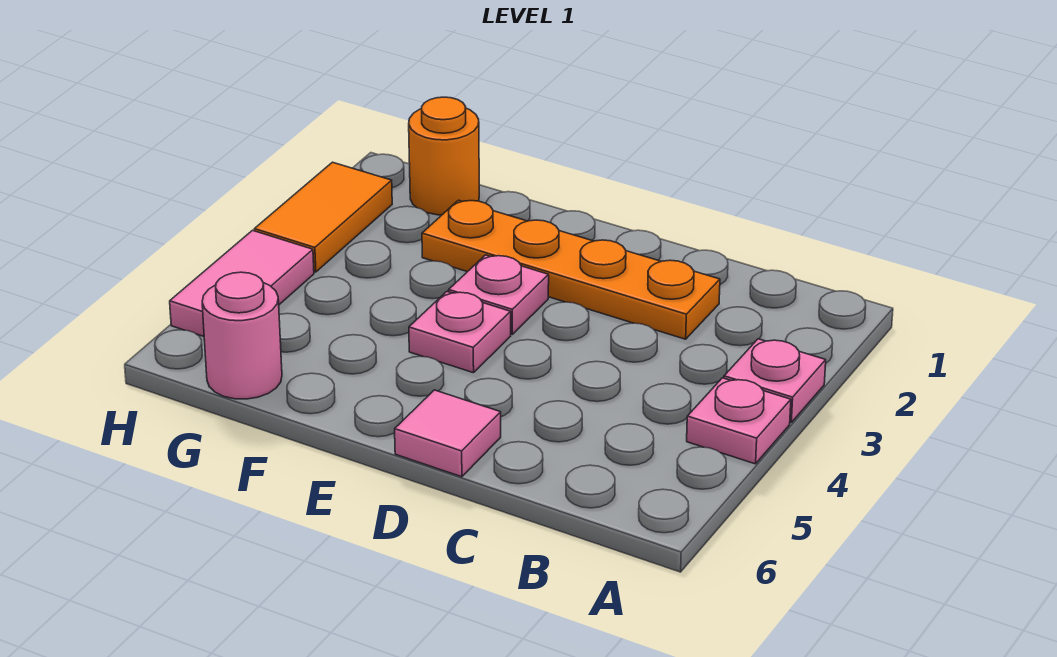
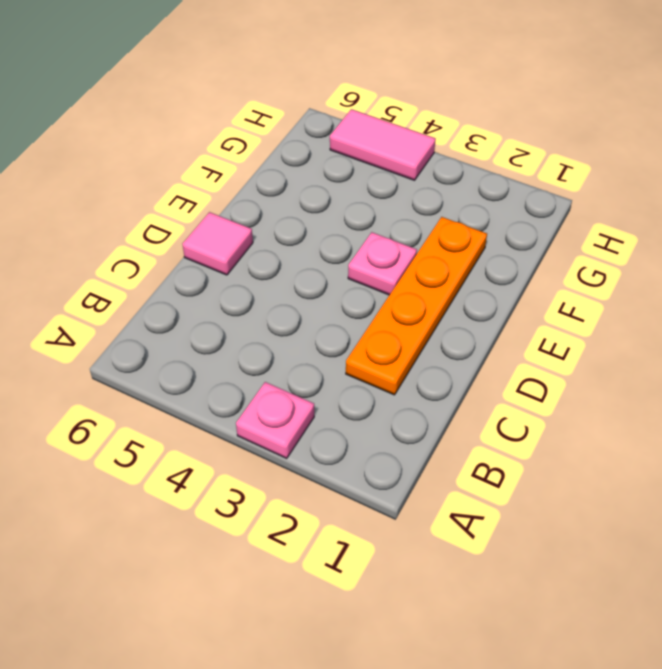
none -> pink plate A4 level 1
none -> pink plate E4 level 1

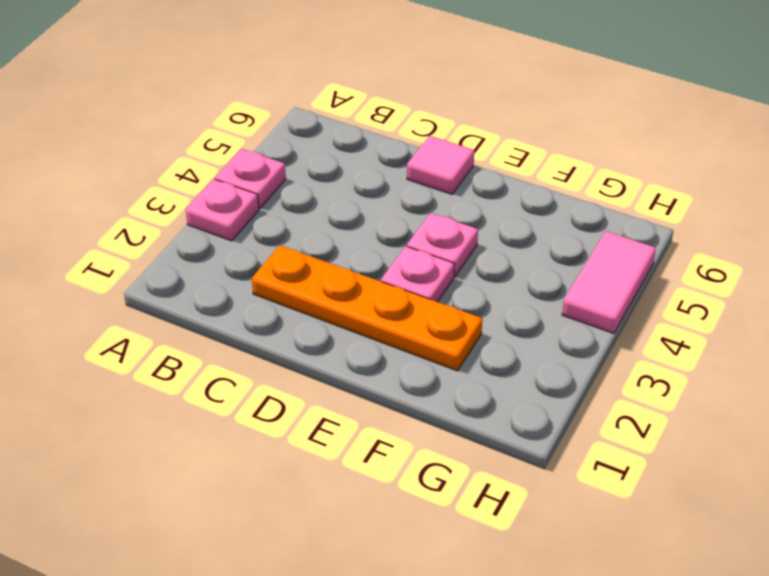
none -> orange round brick G1 level 1
none -> pink round brick G6 level 1

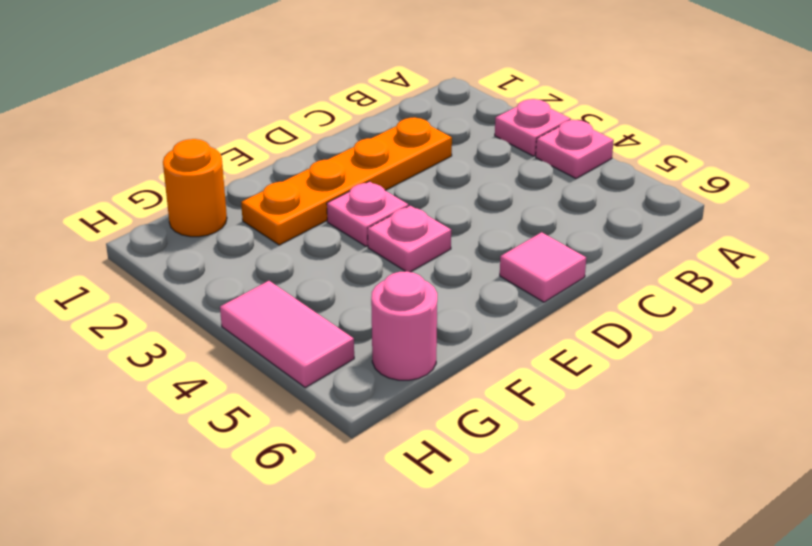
none -> orange tile H2:H3 level 1

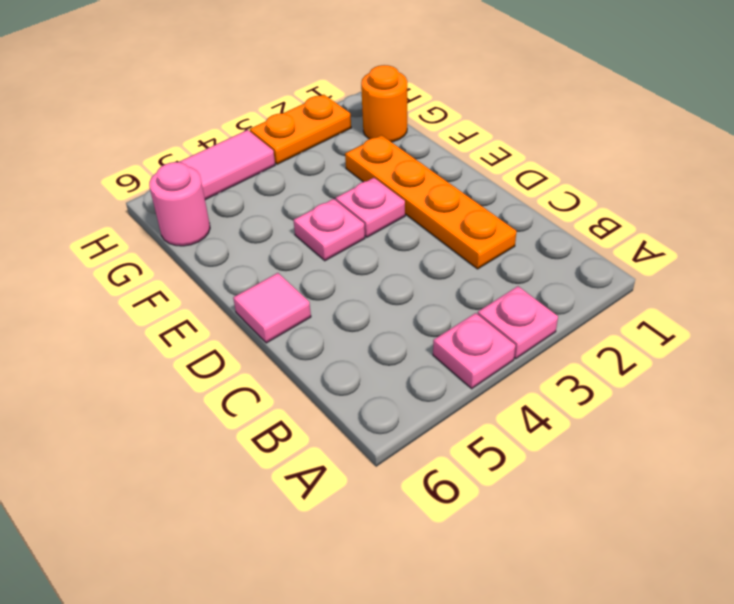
orange plate H2:H3 level 1 -> orange tile H2:H3 level 1

